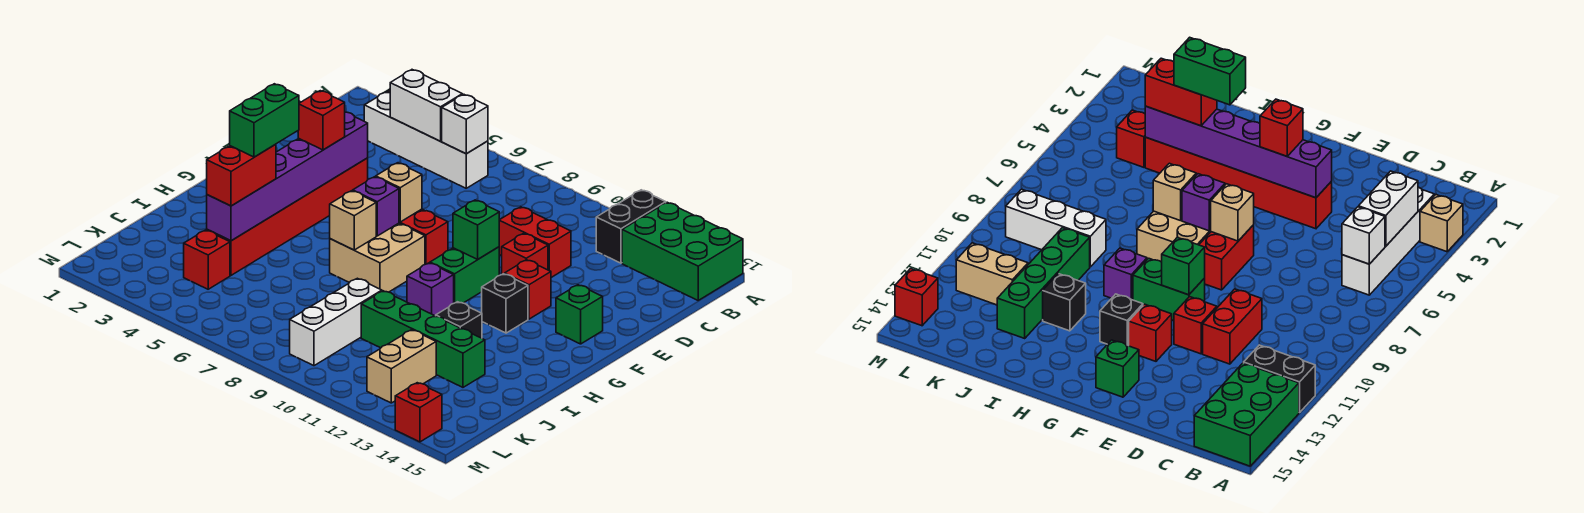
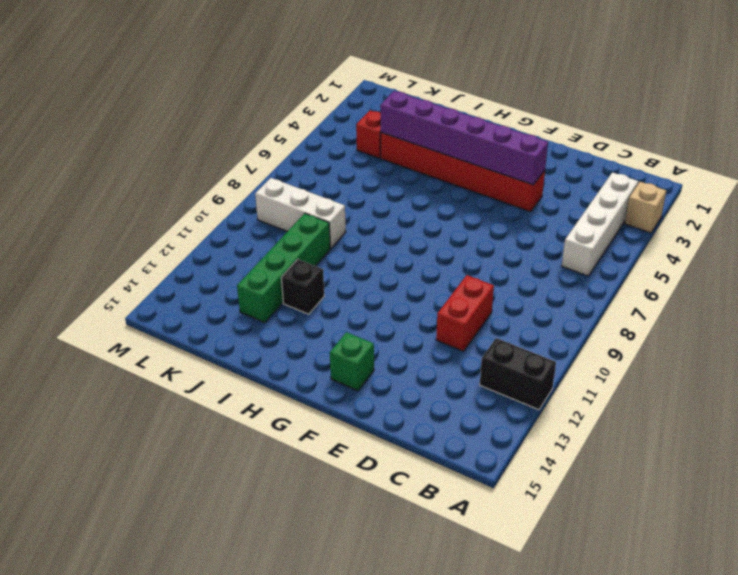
none -> green brick A13:B15 level 1
none -> red brick E11 level 1
none -> red brick F7:F8 level 1
none -> green brick F10:G10 level 1

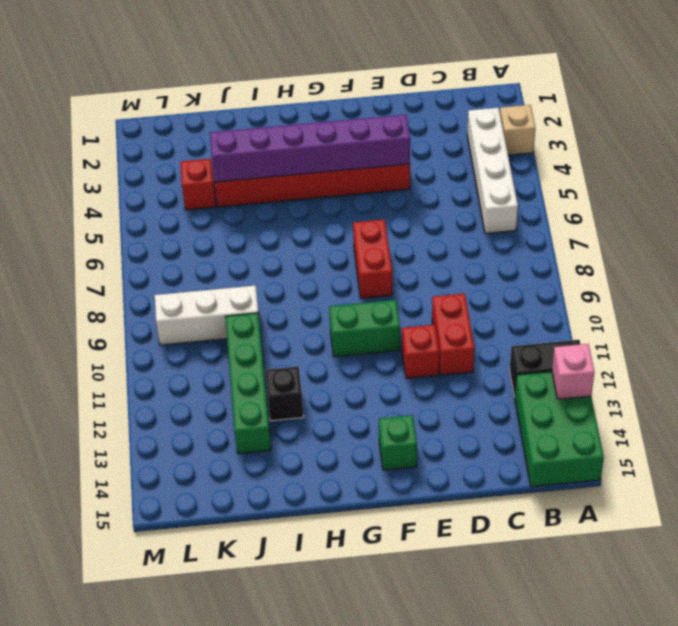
pink brick A13 level 2 -> none
none -> red brick F12 level 1
none -> tan brick G7:H8 level 1
none -> black brick G12 level 1
none -> purple brick H10 level 1

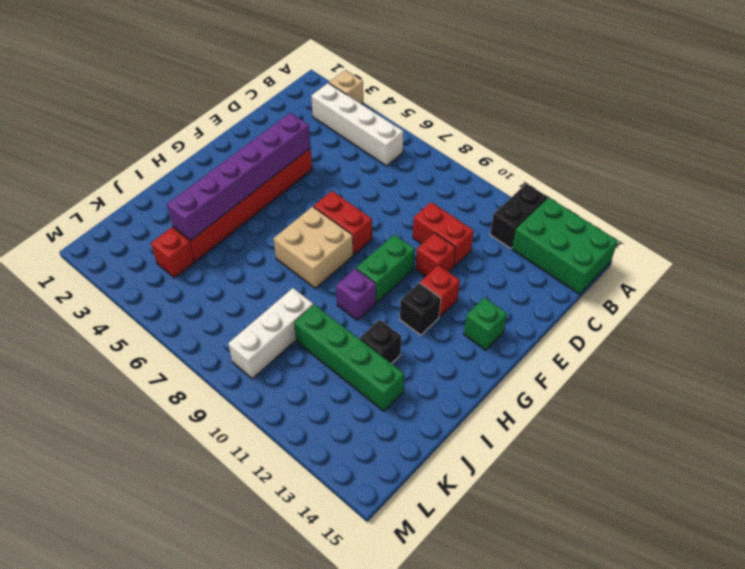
none -> tan brick K12:L12 level 1
none -> red brick M14 level 1
none -> white brick B4:B5 level 2
none -> white brick B6 level 2

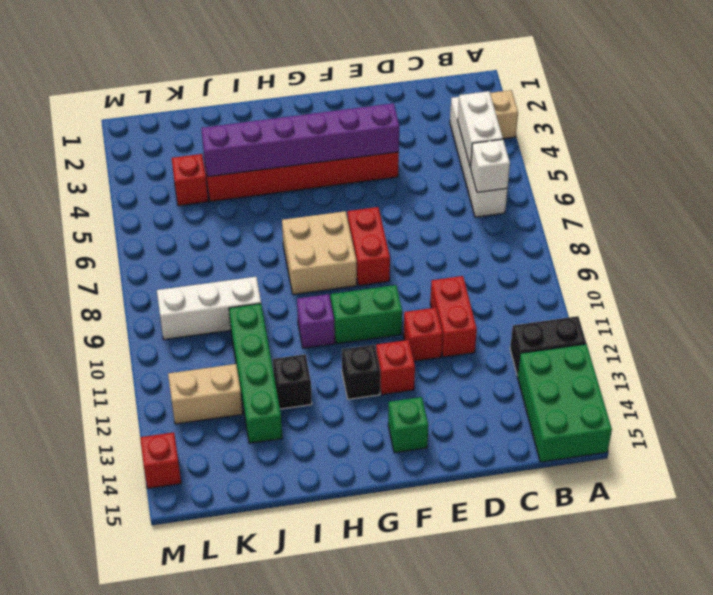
none -> tan brick F7 level 2
none -> green brick F10 level 2
none -> purple brick G7 level 2
none -> tan brick H7 level 2

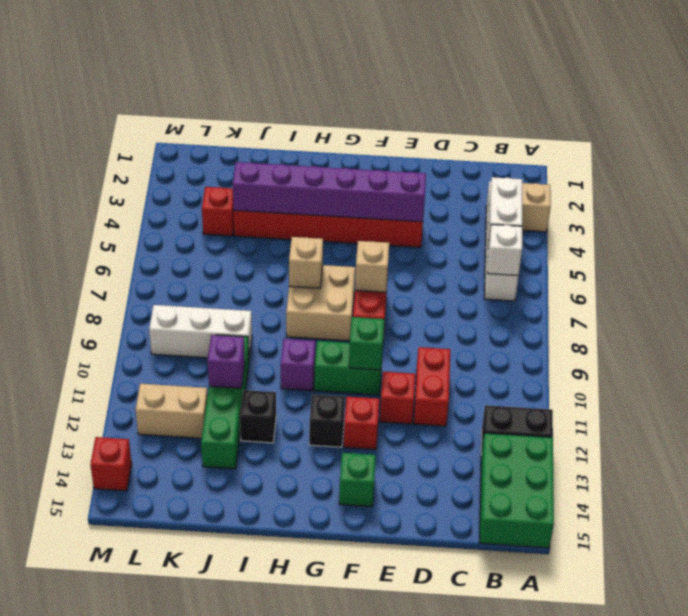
purple brick J11 level 2 -> purple brick G7 level 2
none -> red brick F4 level 3
none -> red brick I4:J4 level 3
none -> green brick H4:I4 level 4

